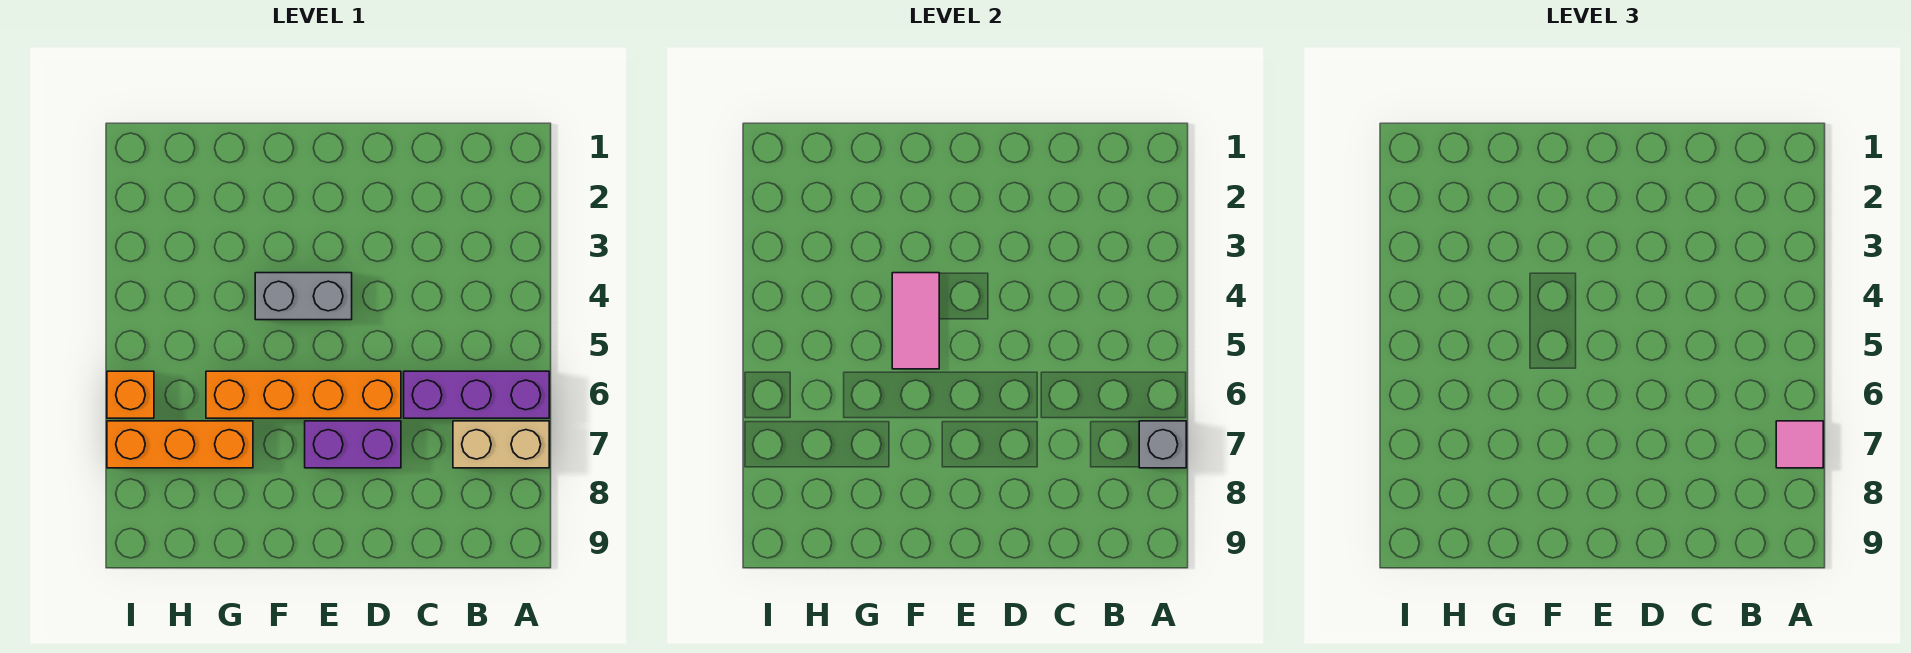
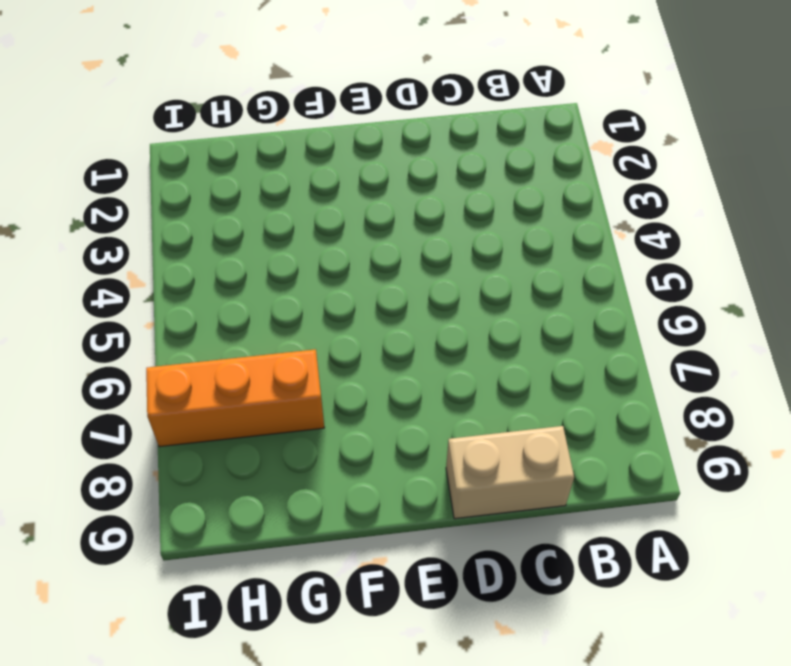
tan brick C9:D9 level 1 -> tan brick A7:B7 level 1
none -> purple brick A6:C6 level 1
none -> orange brick D6:G6 level 1

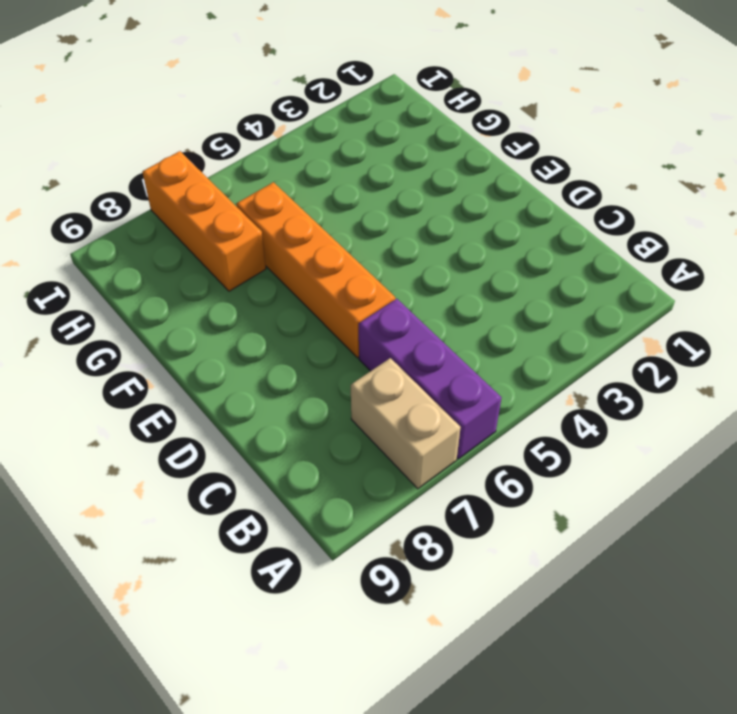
none -> purple brick D7:E7 level 1
none -> grey brick E4:F4 level 1

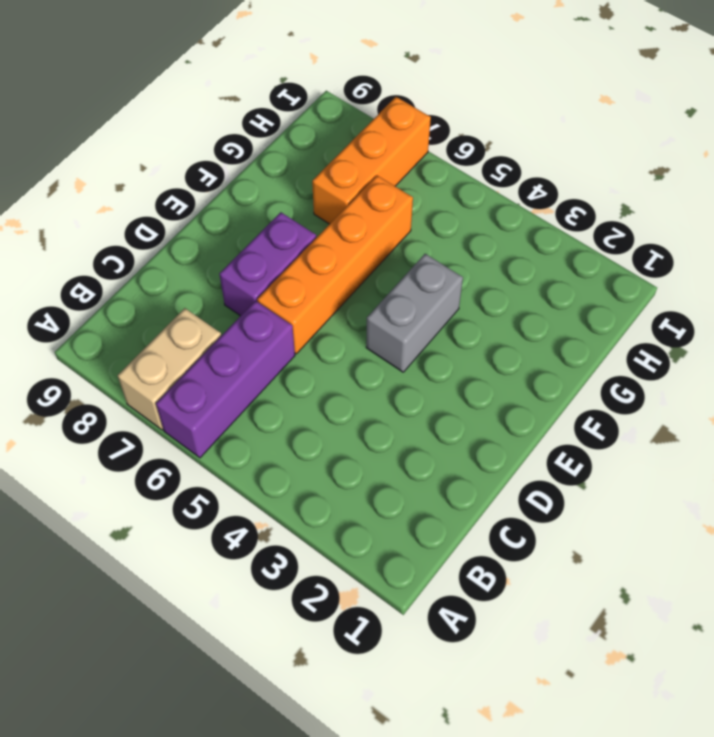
none -> orange brick I6 level 1
none -> grey brick A7 level 2

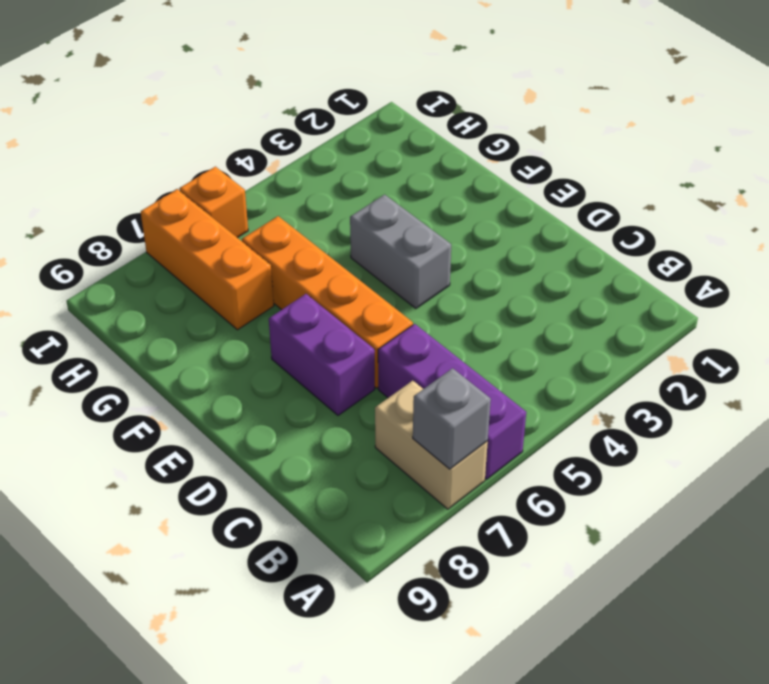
none -> pink tile F4:F5 level 2
none -> pink tile A7 level 3

